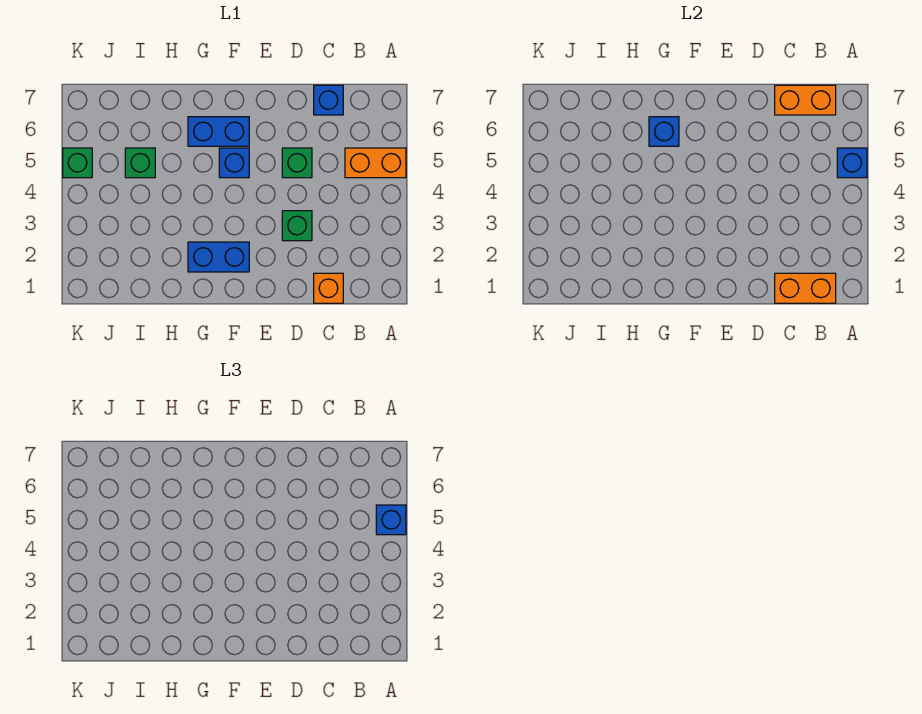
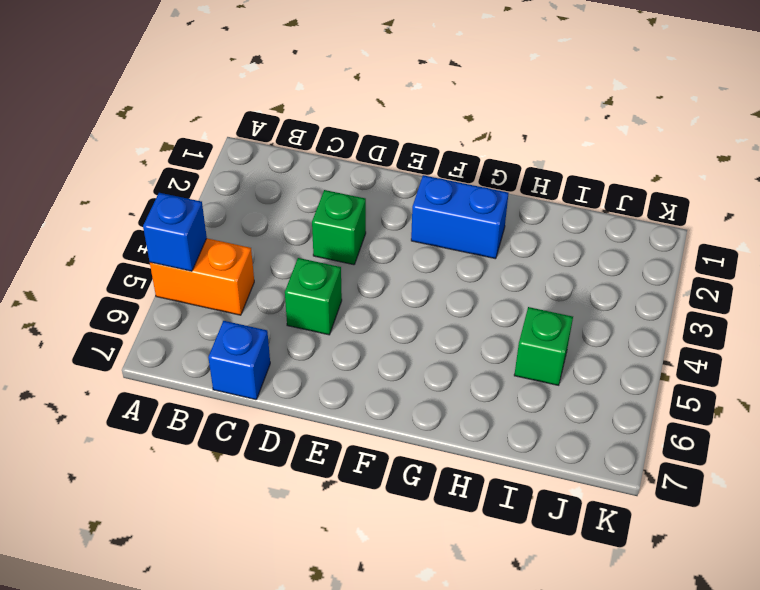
none -> orange brick C1 level 1
none -> blue brick F5 level 1
none -> blue brick F6:G6 level 1

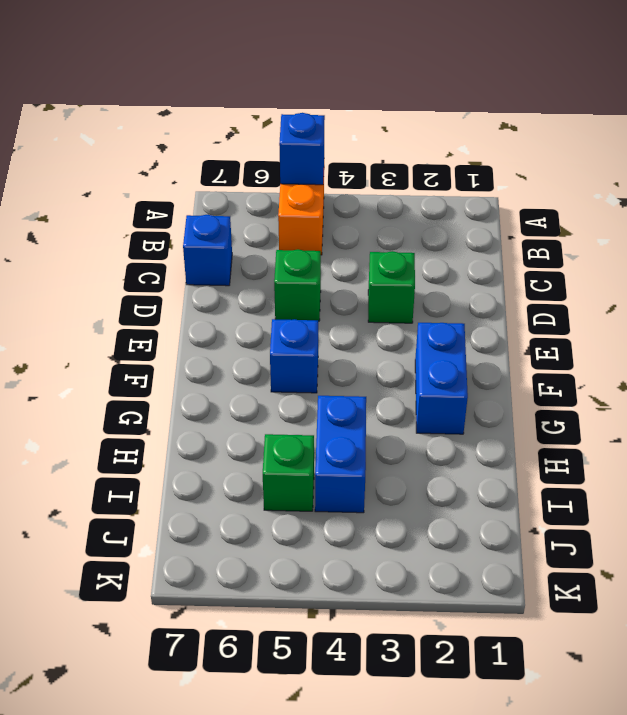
blue brick H4:I4 level 1 -> blue brick F6:G6 level 1
none -> orange brick C1 level 1
none -> green brick K5 level 1
none -> orange brick B1:C1 level 2

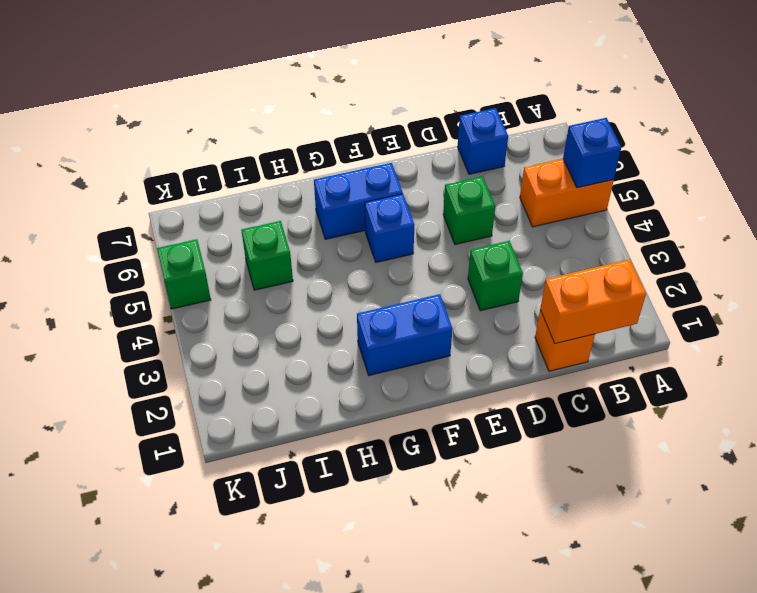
none -> orange brick B7:C7 level 2
none -> blue brick G6 level 2
none -> blue brick A5 level 3

